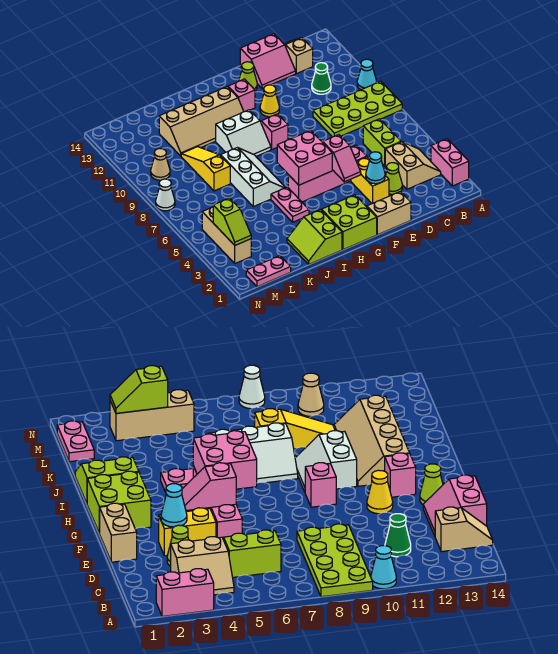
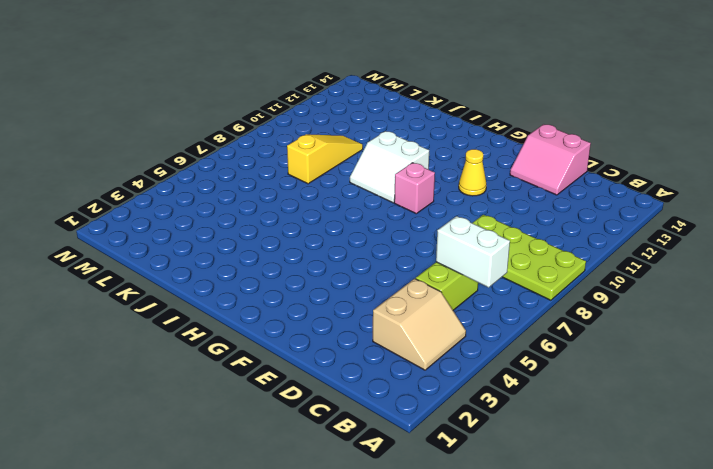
white brick B6:C6 level 2 -> none
none -> pink brick A2:A3 level 1
none -> cyan cone A10 level 1
none -> green cone C11 level 1
none -> tan slope C13:C14 level 1 top 13

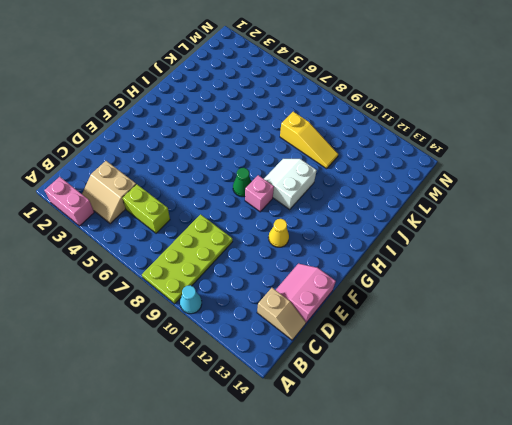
green cone G8 level 1 -> green cone C11 level 1
none -> lime cone D3 level 1
none -> tan brick E1:F1 level 1
none -> yellow brick E3:E4 level 1
none -> pink brick E5:H5 level 1

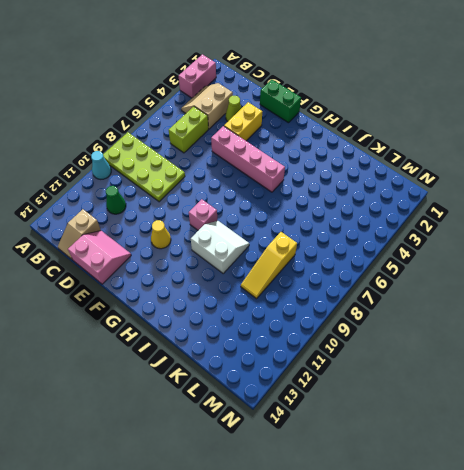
green brick E1:F1 level 1 -> tan brick E1:F1 level 1
none -> lime cone F13 level 1
none -> lime brick G1:H2 level 1
none -> pink brick G12 level 1
none -> tan slope H11:K12 level 1 top 12

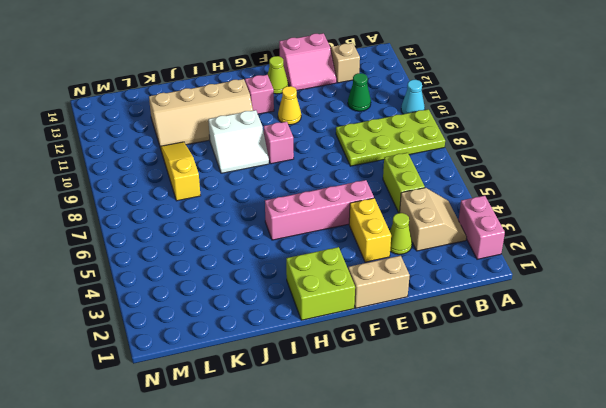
none -> lime slope I1:J2 level 1 top I
none -> pink plate I4:I5 level 1
none -> white slope I6:J8 level 1 top J
none -> pink plate L1:M1 level 1

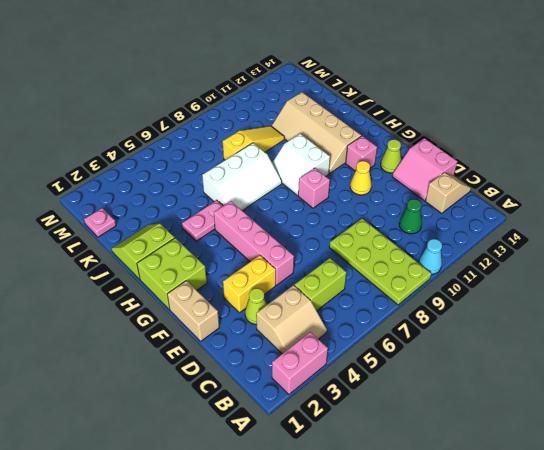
pink plate L1 level 1 -> pink plate L1:M1 level 1
none -> tan brick M3:M5 level 1
none -> tan cone M10 level 1
none -> white cone N8 level 1
none -> cyan cone E3 level 2

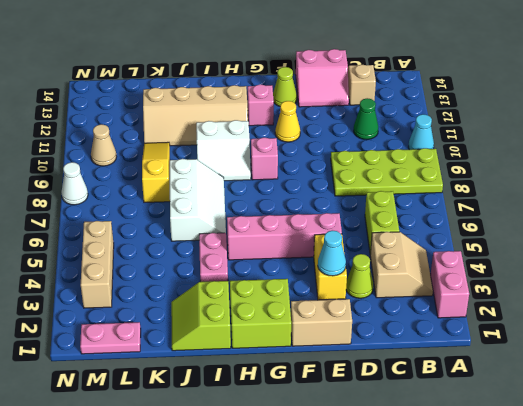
none -> pink slope F4:F5 level 2 top 5
none -> pink brick G5:H6 level 2
none -> lime slope M3:M4 level 2 top 4

